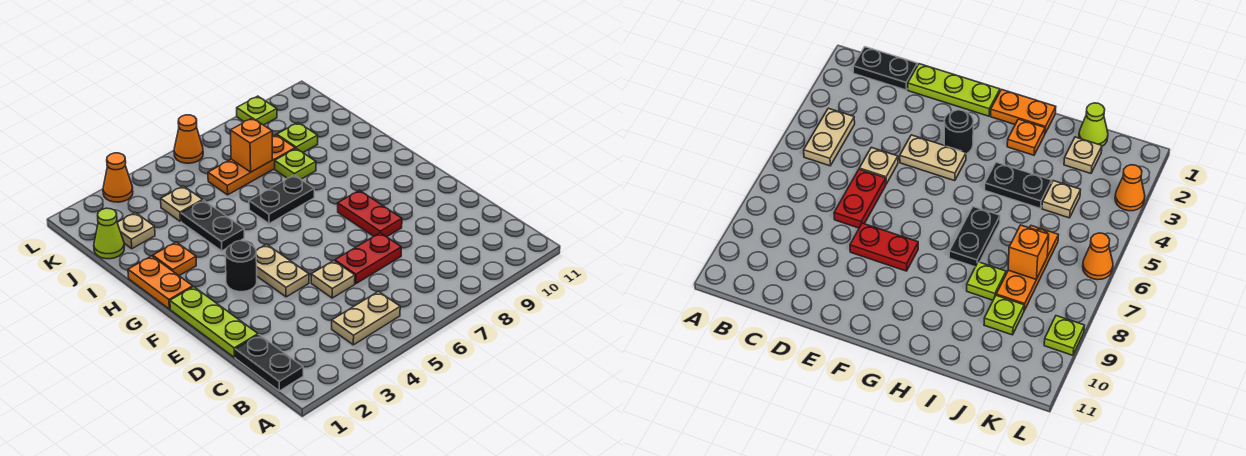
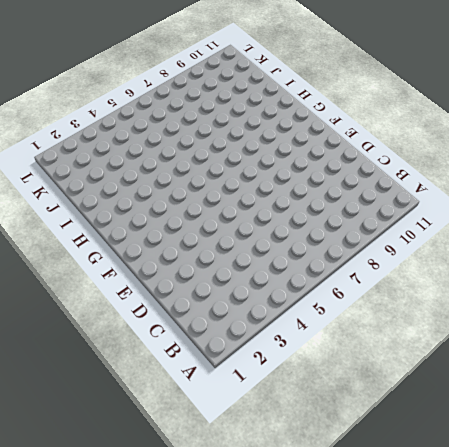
none -> black plate B1:C1 level 1
none -> tan plate B4:B5 level 1
none -> lime plate D1:F1 level 1

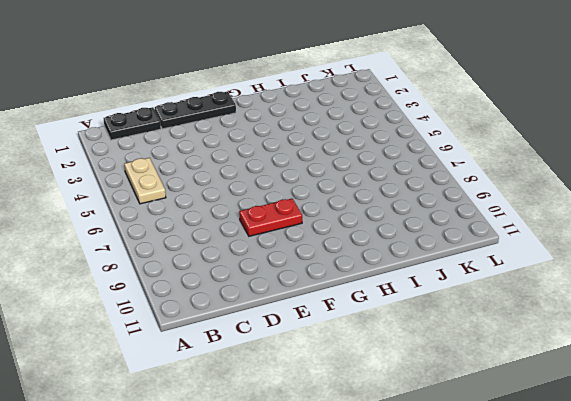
black plate D1:F1 level 1 -> lime plate D1:F1 level 1
none -> tan plate D5 level 1
none -> red plate D6:D7 level 1
none -> tan plate E4:F4 level 1

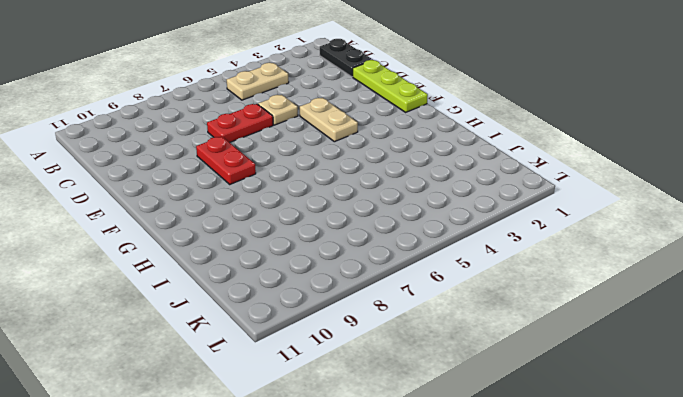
none -> black round brick F3 level 1
none -> orange plate G1:H1 level 1
none -> orange plate H2 level 1

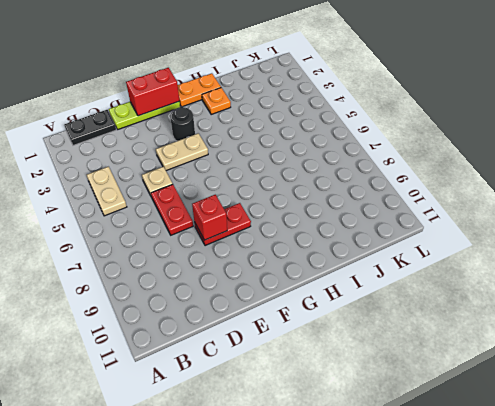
red brick E1:F1 level 2 -> none
red brick E8 level 2 -> none
none -> black plate H4:I4 level 1
none -> black plate H6:H7 level 1
none -> lime plate I8 level 1

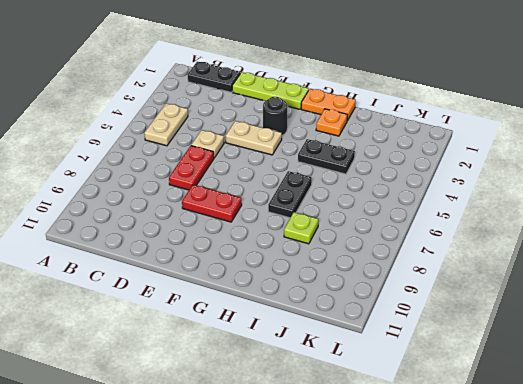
none -> lime cone J1 level 1
none -> tan plate J2 level 1
none -> tan plate J4 level 1

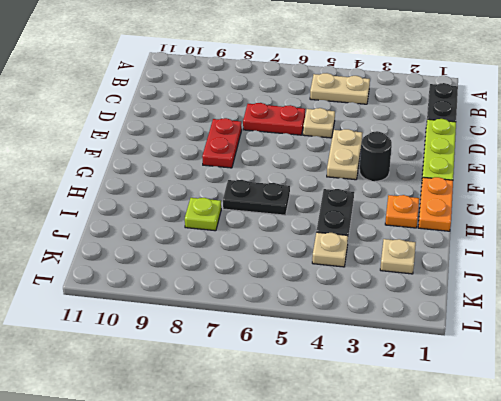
none -> lime cone J1 level 1
none -> orange plate J6:J8 level 1
none -> lime plate J9 level 1

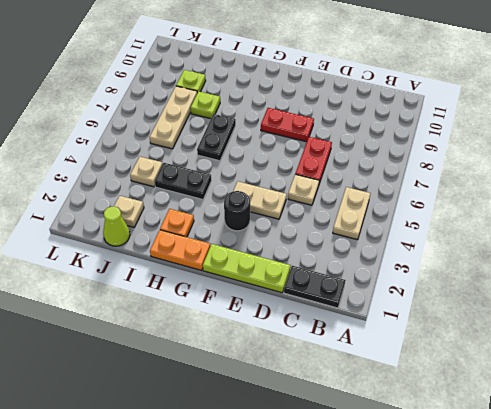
tan plate J6:J8 level 1 -> orange plate J6:J8 level 1
none -> orange cone L3 level 1
none -> orange cone L6 level 1
none -> lime plate L9 level 1

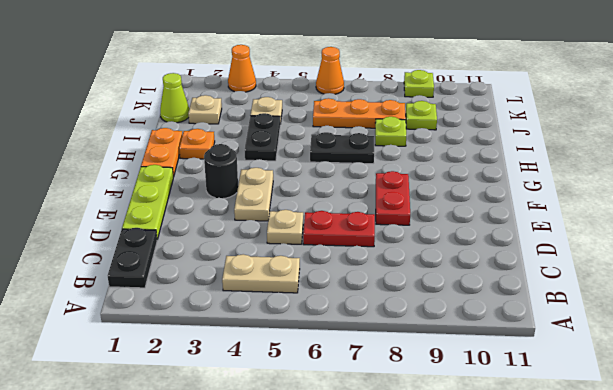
none -> orange brick J7 level 2

